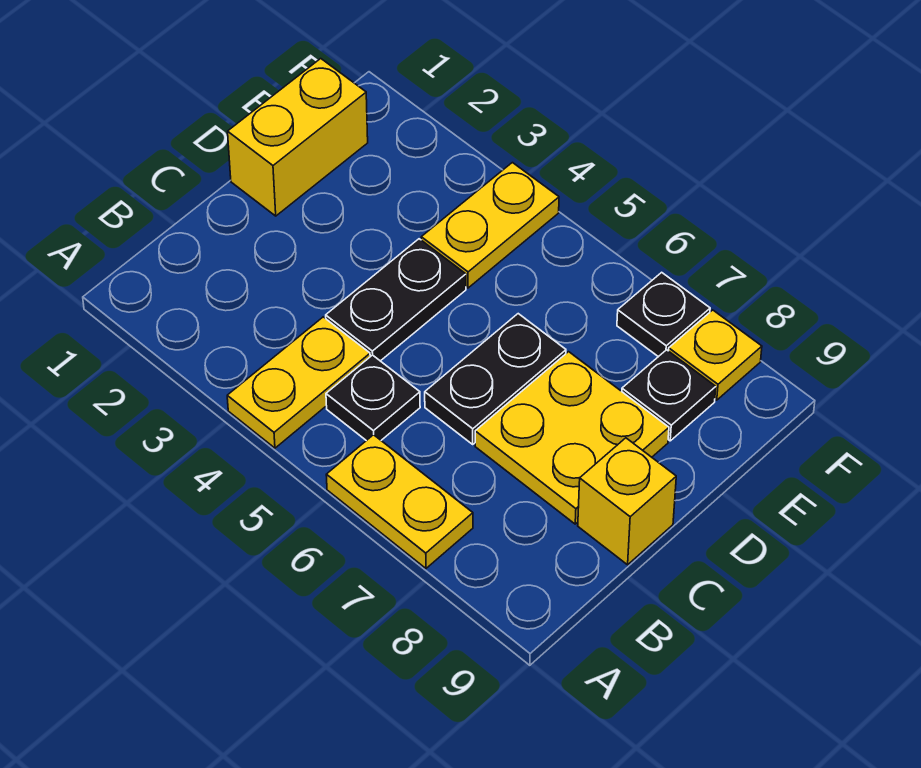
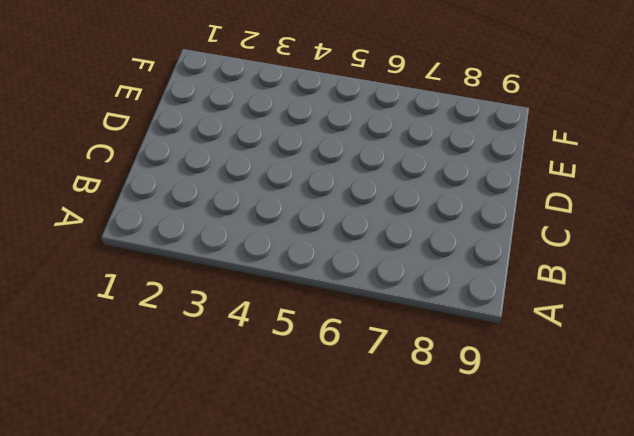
none -> yellow plate A4:B4 level 1
none -> yellow plate A6:A7 level 1
none -> black plate B5 level 1

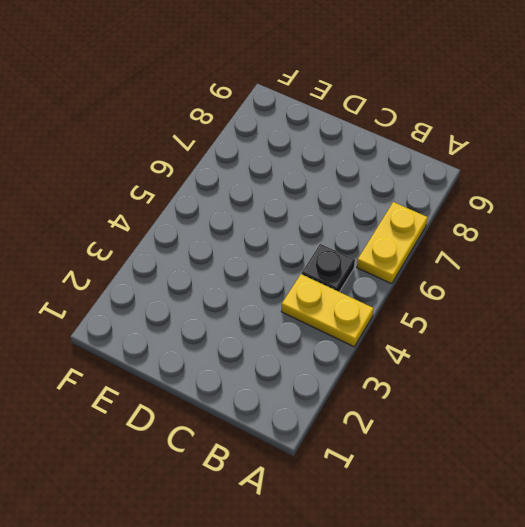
none -> black plate C4:D4 level 1
none -> black plate C6:D6 level 1
none -> yellow plate C7:D8 level 1

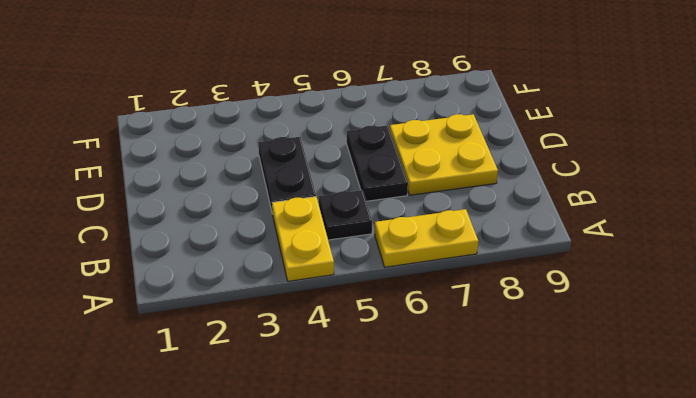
none -> yellow brick C9 level 1
none -> yellow brick D1:E1 level 1
none -> yellow plate E4:F4 level 1

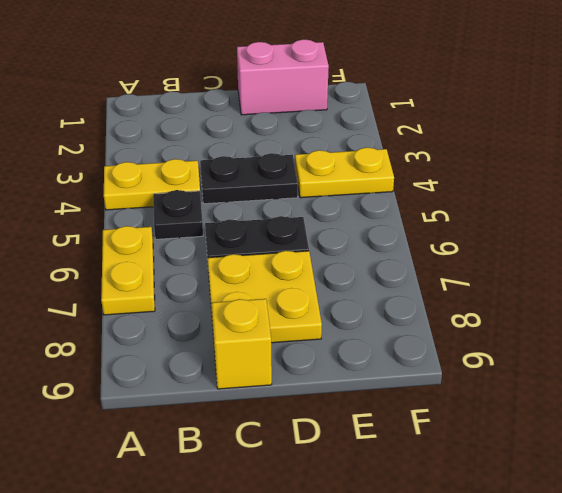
pink brick D1:E1 level 1 -> yellow brick D1:E1 level 1
none -> black plate E8 level 1
none -> black plate F7 level 1
none -> yellow plate F8 level 1

